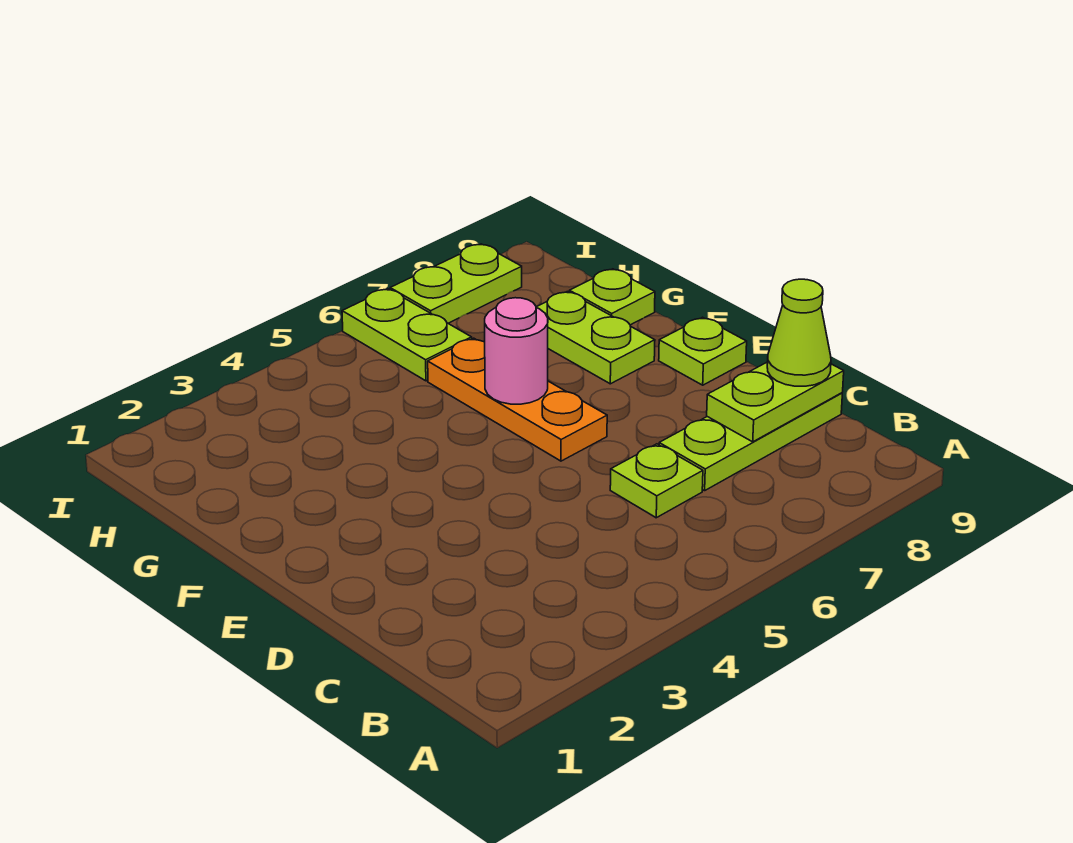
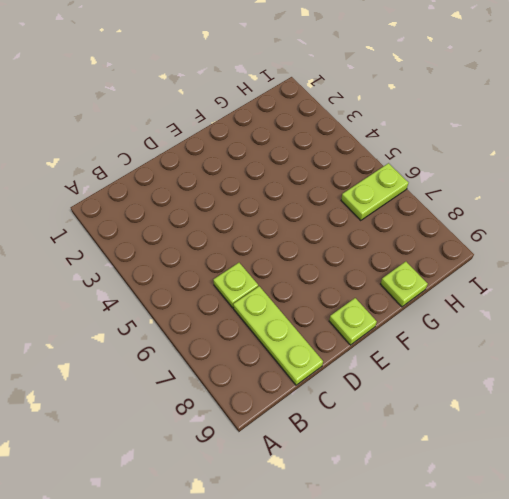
none -> orange plate E6:G6 level 1
none -> lime plate F8:G8 level 1

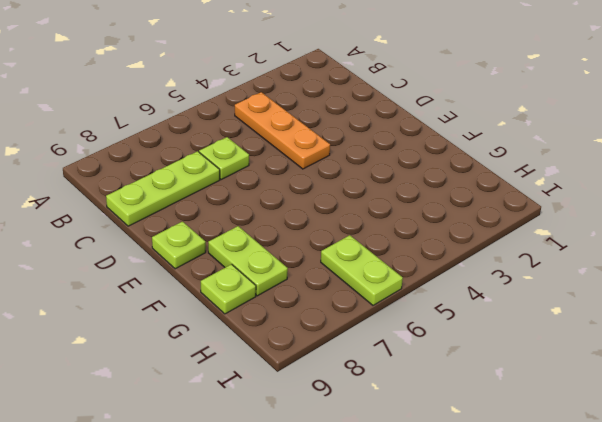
orange plate B4:D4 level 1 -> orange plate E6:G6 level 1
none -> lime plate I7:I8 level 1
none -> lime plate C8:C9 level 2

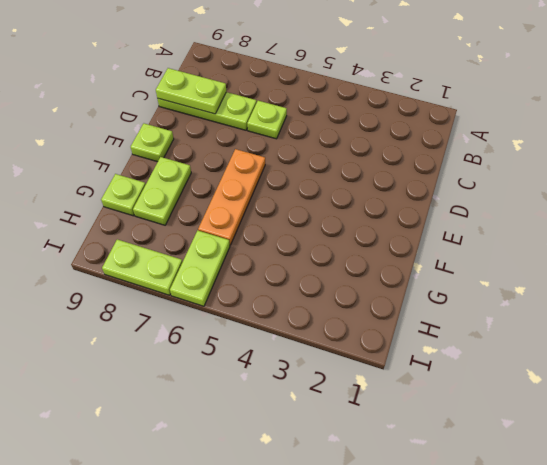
none -> pink round brick F6 level 2
none -> lime cone C9 level 3

